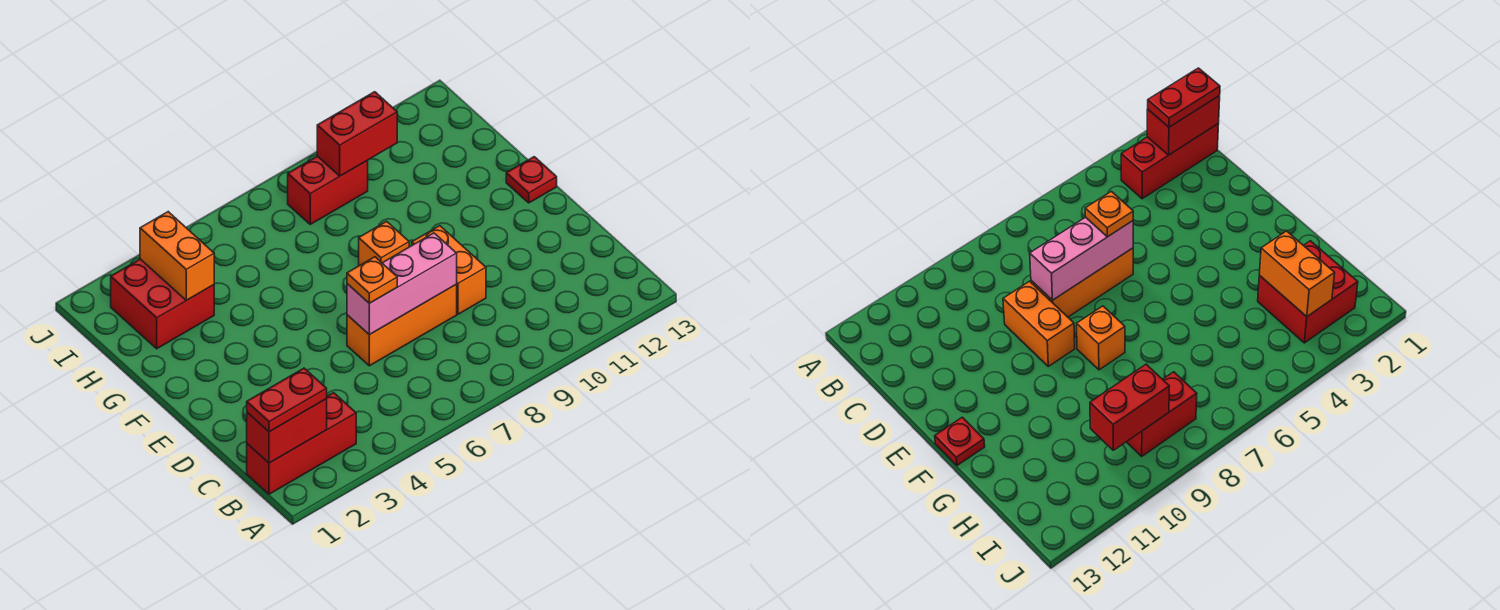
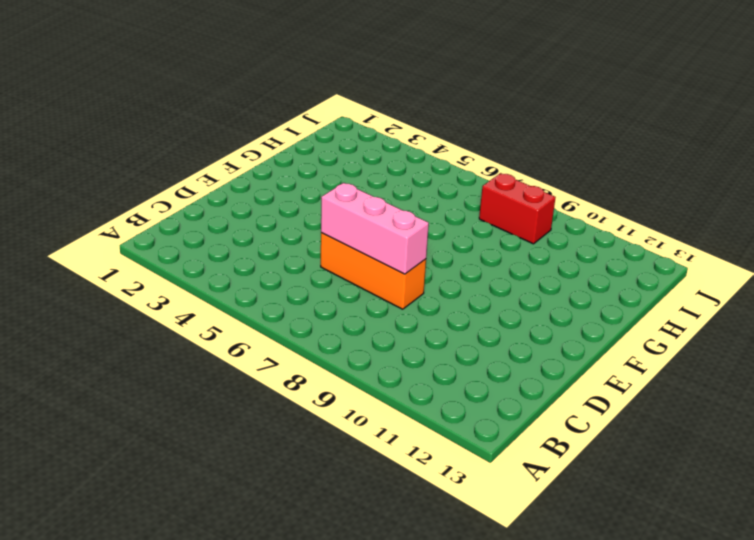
none -> red brick B1:B3 level 1
none -> orange brick D9:E9 level 1
none -> orange brick F8 level 1

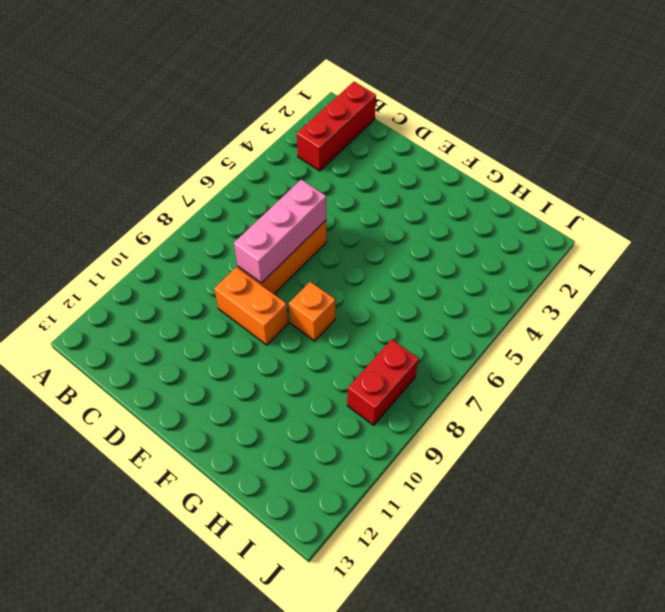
none -> red plate F13 level 1
none -> red brick H2:I3 level 1
none -> red brick B1:B2 level 2

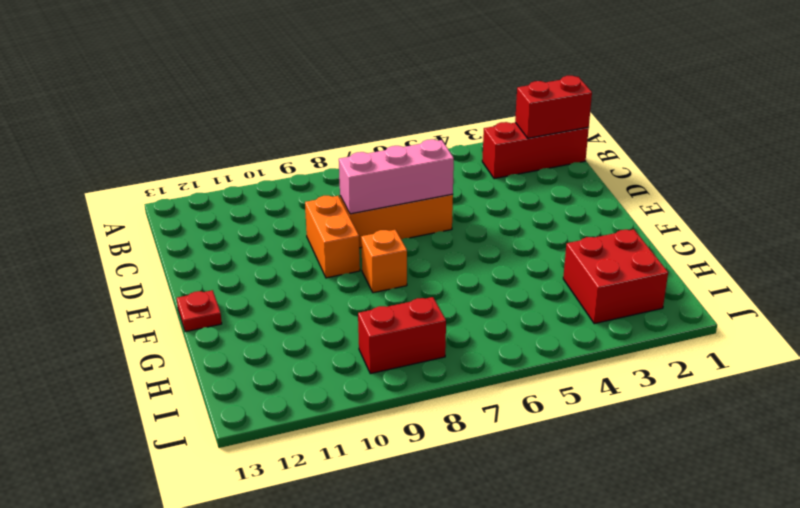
none -> orange brick H3:I3 level 2
none -> red brick I9:I10 level 2
none -> red plate B1:B2 level 3

